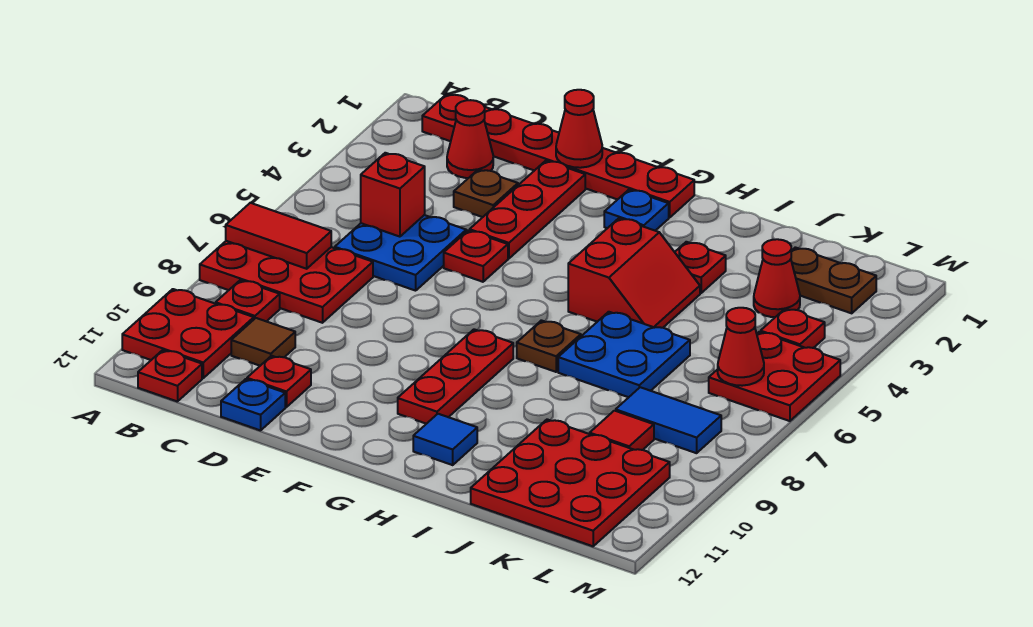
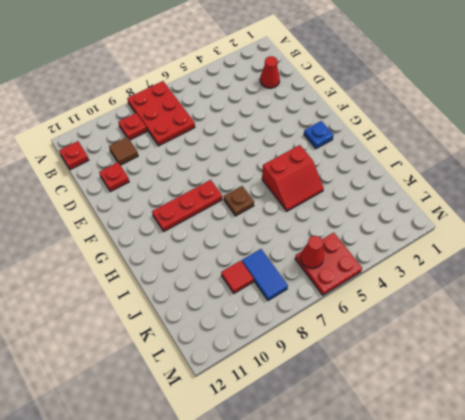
none -> red plate A10:B11 level 1
none -> red plate B1:G1 level 1
none -> blue plate C5:D6 level 1
none -> brown plate D3 level 1

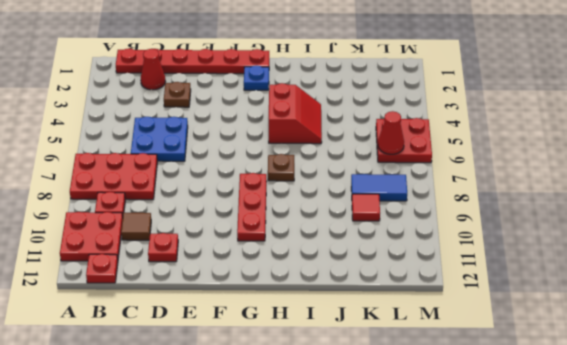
none -> blue plate D12 level 1
none -> red plate E2:E4 level 1
none -> red plate E5 level 1
none -> blue tile H11 level 1

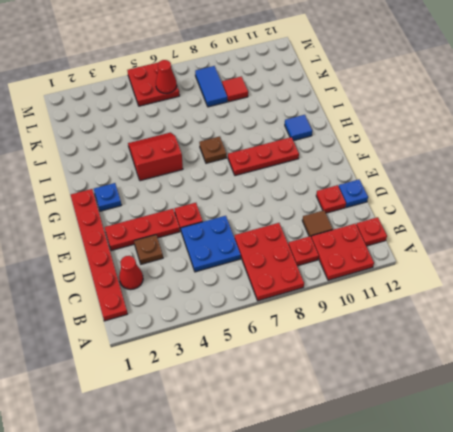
none -> red plate I3 level 1
none -> blue plate I6:J7 level 1
none -> red plate J10:L12 level 1
none -> brown plate K2:L2 level 1

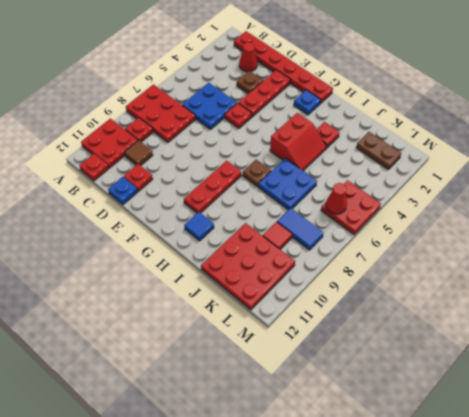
none -> red cone K3 level 1
none -> red plate L4 level 1
none -> red tile A7:B7 level 2
none -> red brick C5 level 2

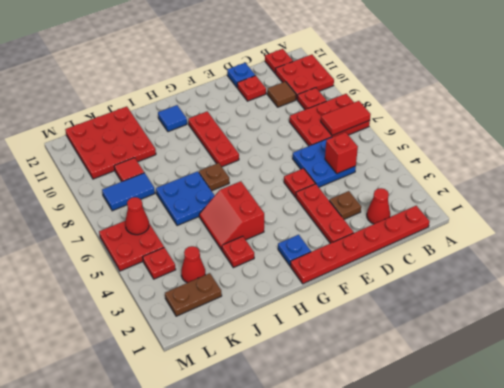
none -> red cone E1 level 2

